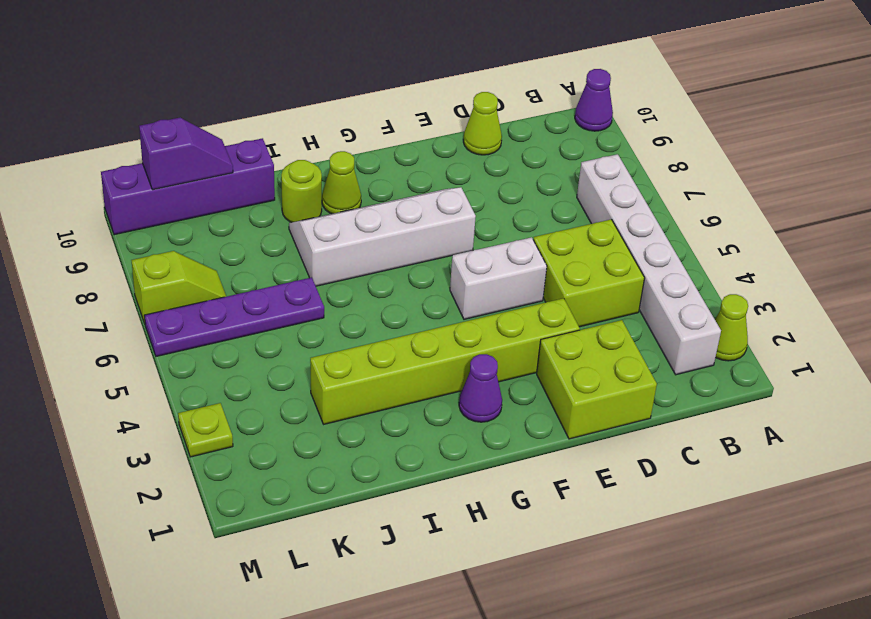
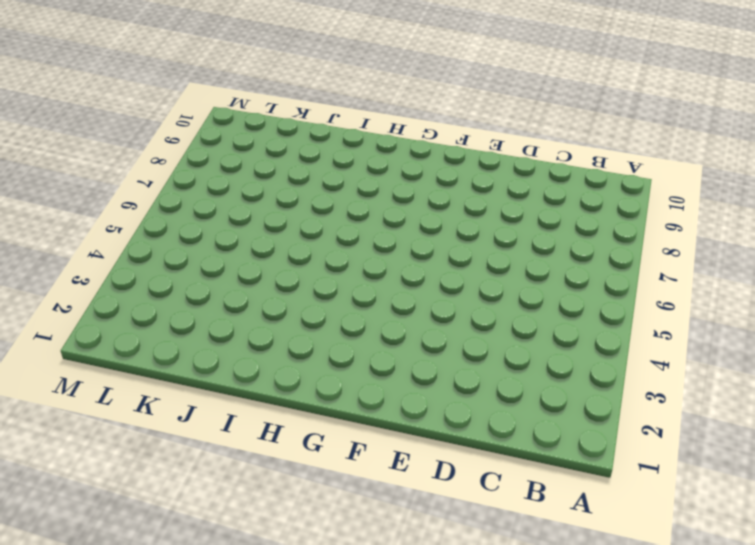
none -> lime cone A2 level 1
none -> purple cone A10 level 1
none -> white brick B2:B7 level 1

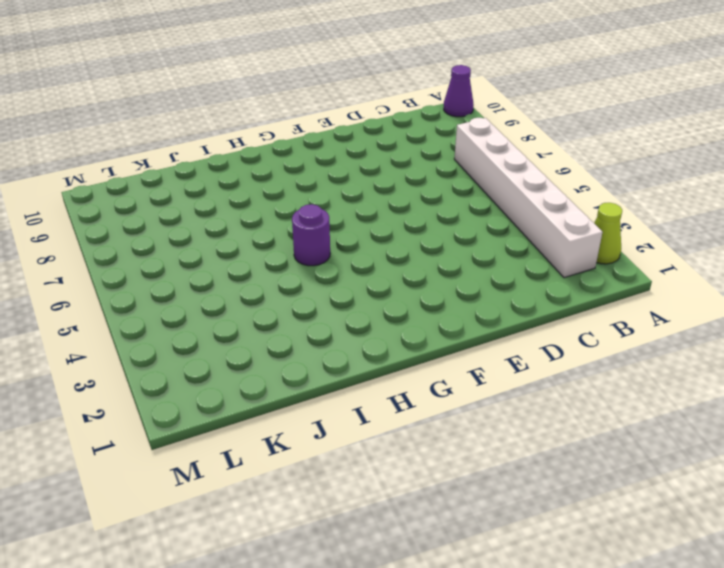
purple round brick H5 level 1 -> none
none -> lime brick C4:D5 level 1
none -> lime brick D1:E2 level 1
none -> lime cone D10 level 1

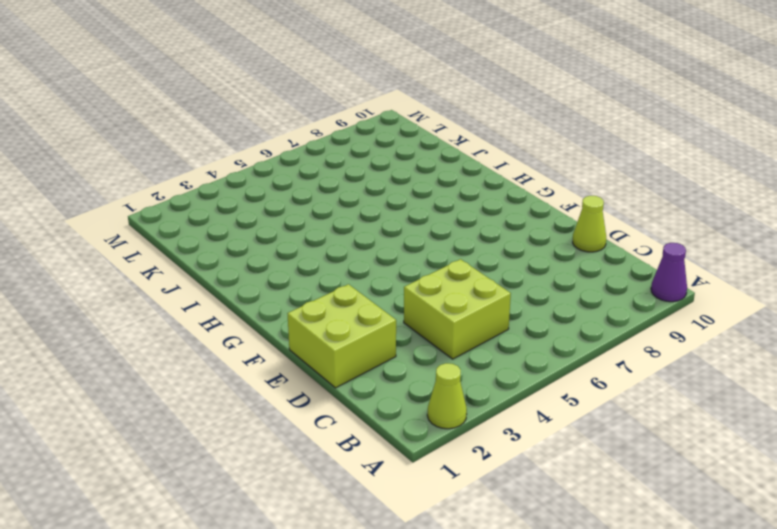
none -> white brick B2:B7 level 1
none -> lime brick E3:J3 level 1
none -> white brick E5:F5 level 1

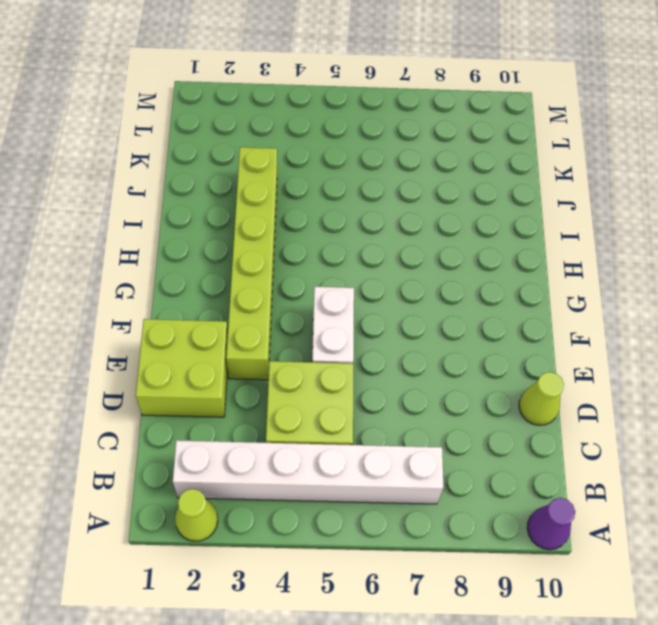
none -> white slope F7:I8 level 1 top 7
none -> purple cone G2 level 1
none -> lime cone H9 level 1

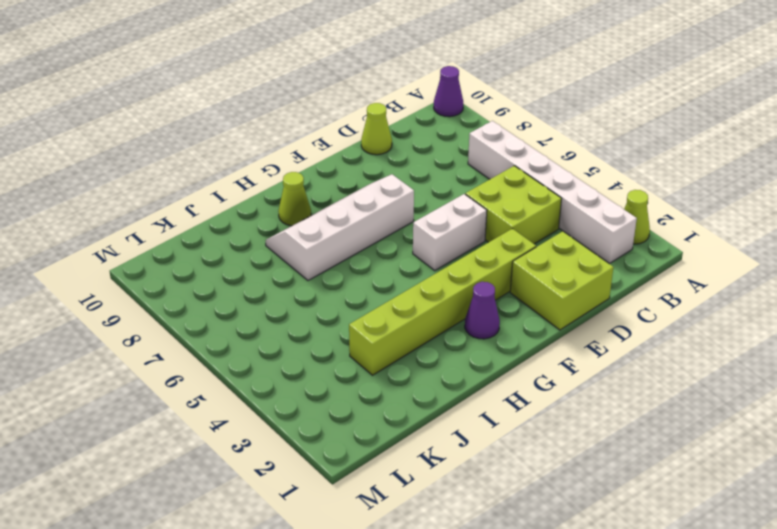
none -> lime round brick I9 level 1
none -> purple plate J6:M6 level 1
none -> purple brick J10:M10 level 1

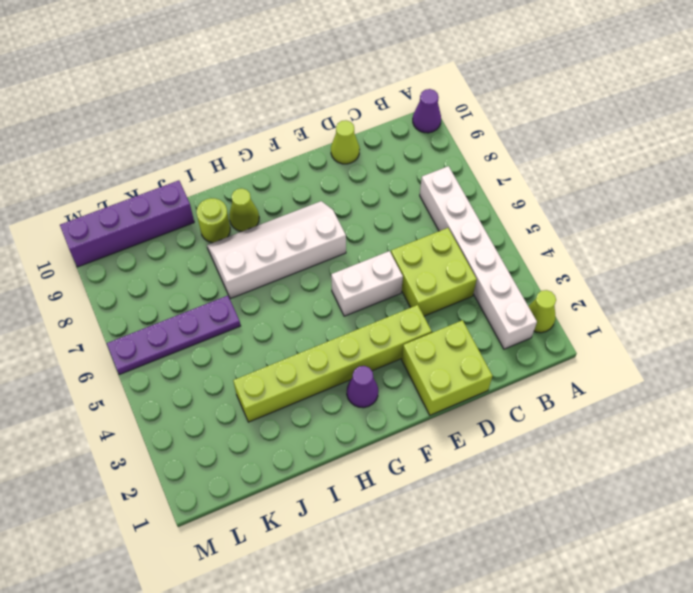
none -> lime slope L7:M7 level 1 top M
none -> lime plate M3 level 1
none -> purple slope K10:L10 level 2 top L

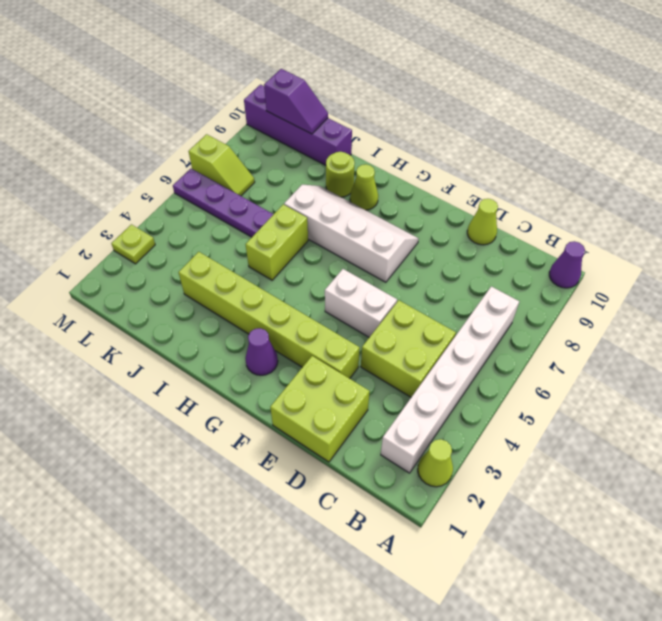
lime brick I5:I6 level 1 -> none

